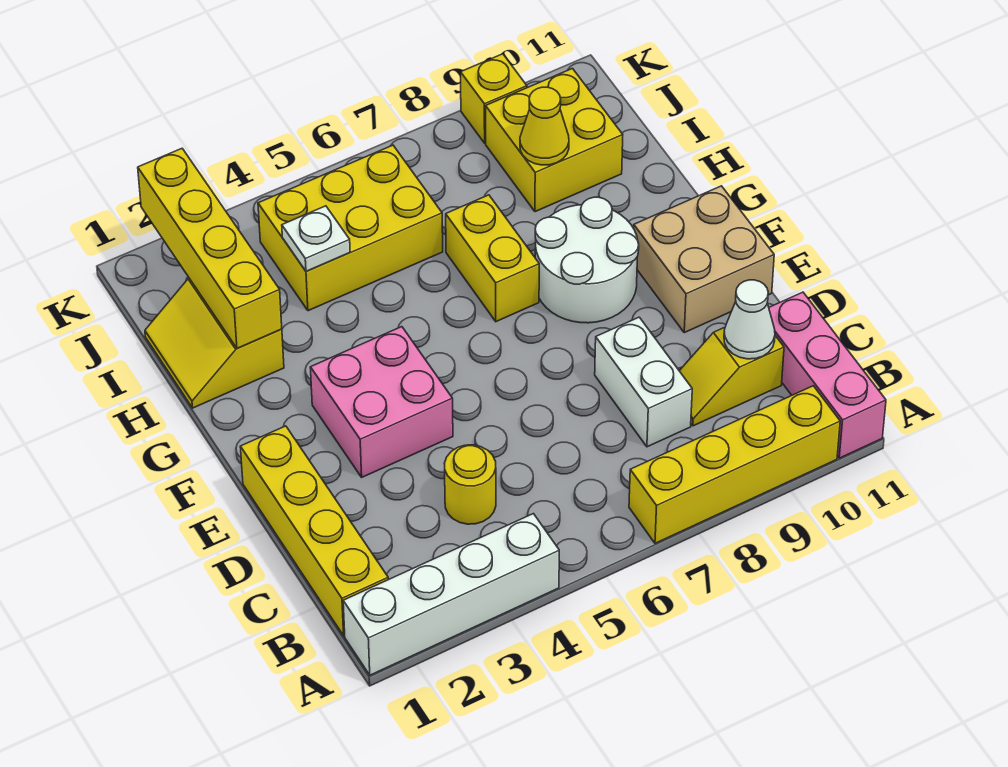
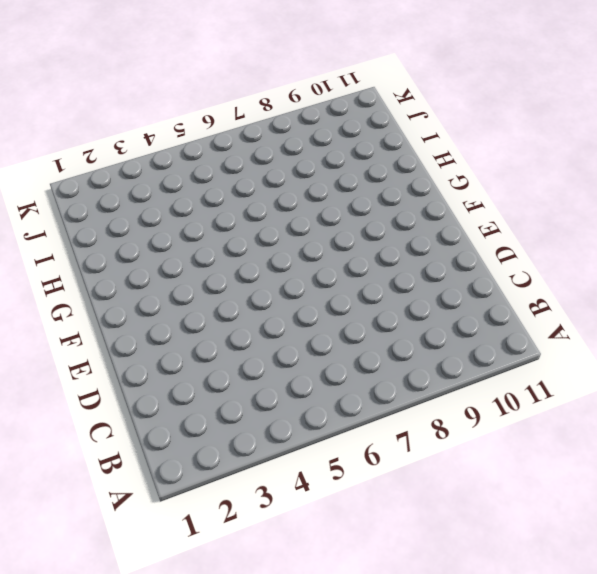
none -> white brick A1:A4 level 1
none -> yellow brick A7:A10 level 1
none -> pink brick A11:C11 level 1

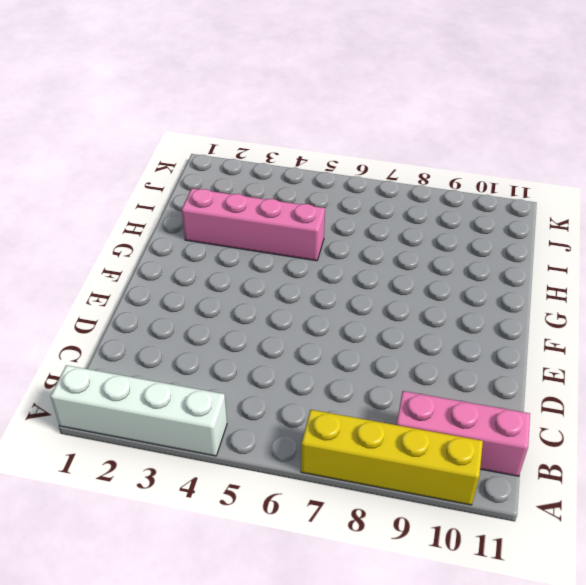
pink brick B9:B11 level 1 -> pink brick A11:C11 level 1
pink brick H2:H5 level 1 -> yellow slope H1:I2 level 1 top 2
none -> yellow brick B1:E1 level 1
none -> yellow round brick C4 level 1
none -> white brick C8:D8 level 1

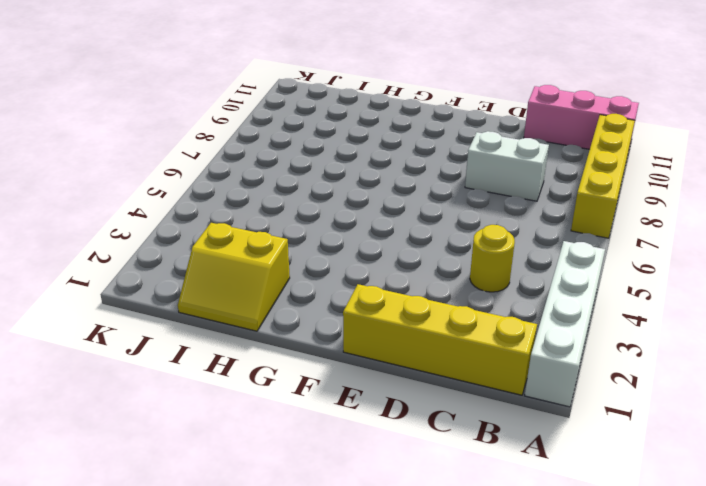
none -> yellow slope C9:C10 level 1 top 10
none -> pink brick E3:F4 level 1
none -> tan brick E10:F11 level 1

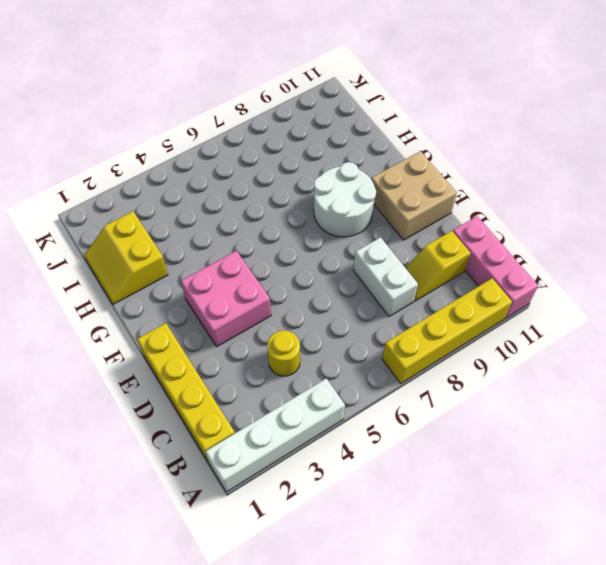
none -> yellow brick G7:H7 level 1
none -> yellow brick I4:J6 level 1
none -> yellow brick I9:J10 level 1

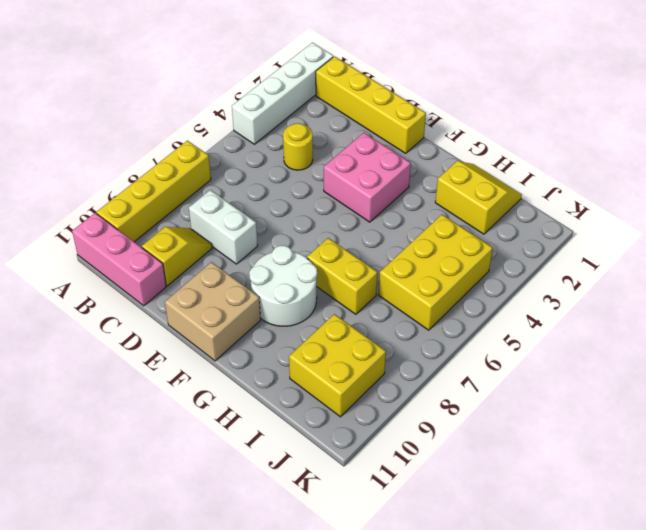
none -> yellow brick K9 level 1
none -> white cone C10 level 2
none -> yellow brick H2:K2 level 2

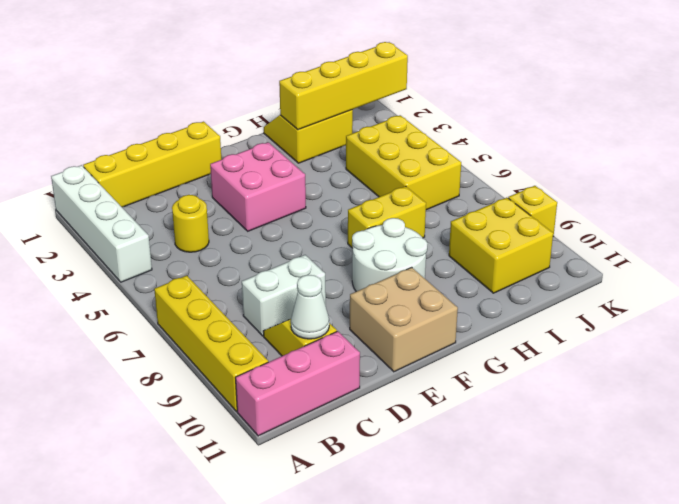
none -> white plate I4 level 2
none -> yellow cone I9 level 2

